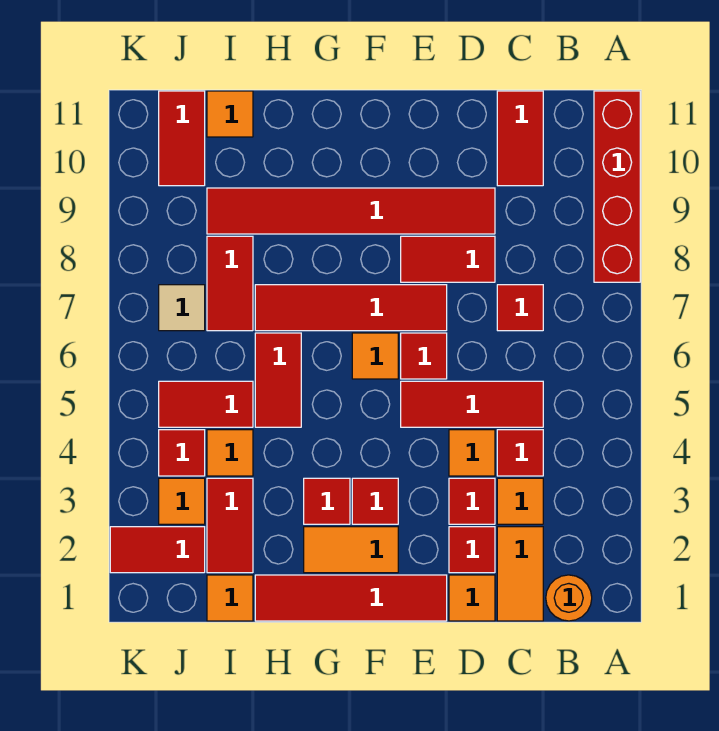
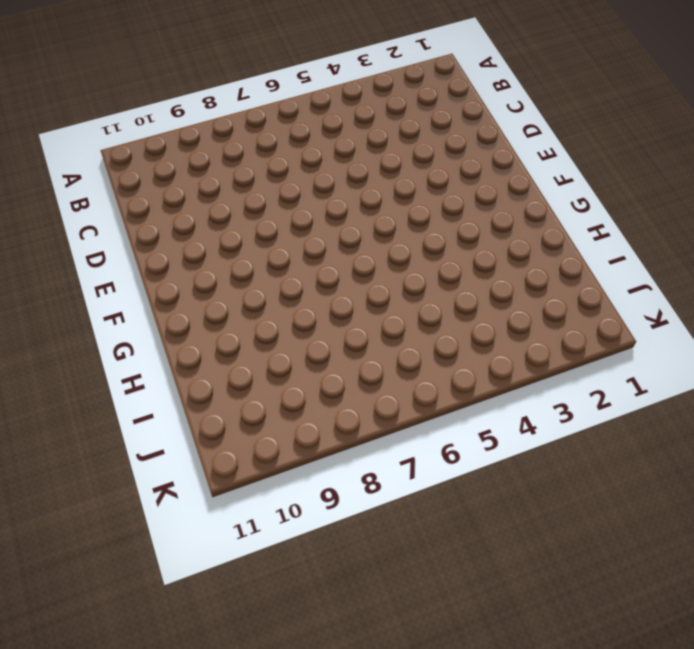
none -> red brick A8:A11 level 1
none -> orange round brick B1 level 1
none -> orange tile C1:C2 level 1
none -> orange tile C3 level 1

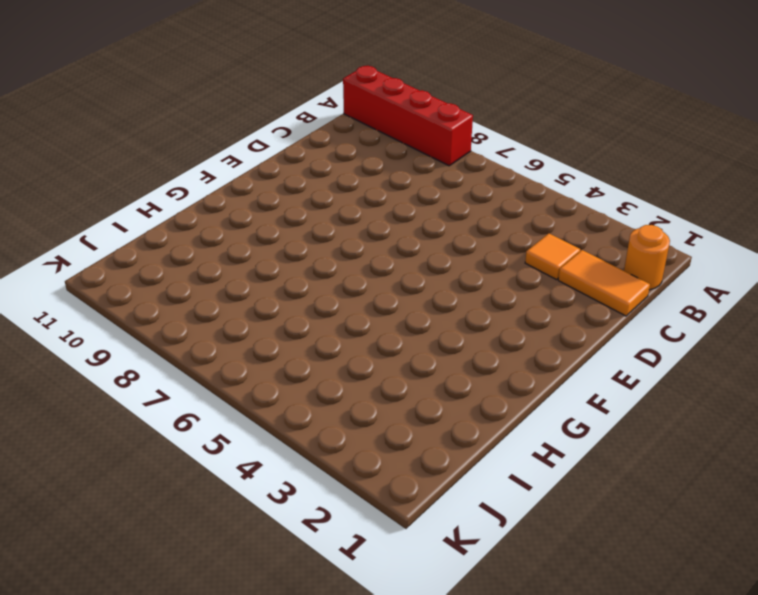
none -> red tile C4 level 1
none -> red tile C5:E5 level 1
none -> red tile C7 level 1
none -> red tile C10:C11 level 1

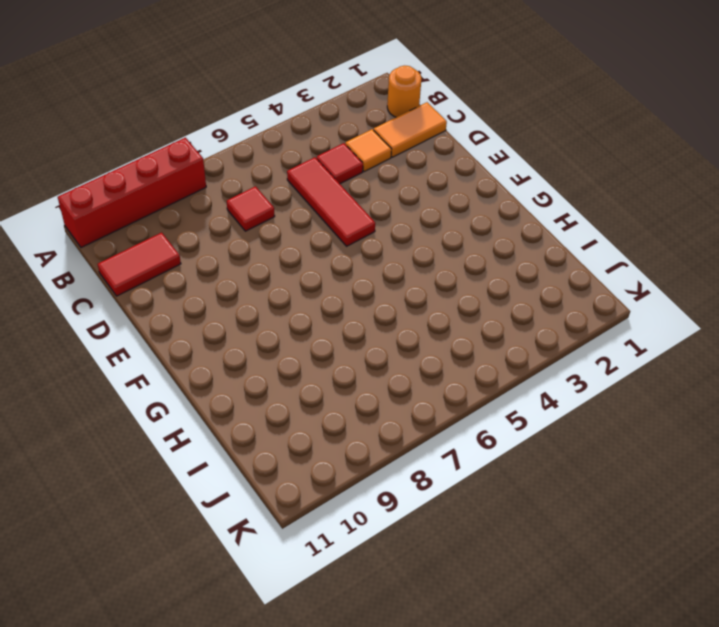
none -> orange tile D1 level 1
none -> red tile D2 level 1
none -> red tile D3 level 1
none -> orange tile D4 level 1

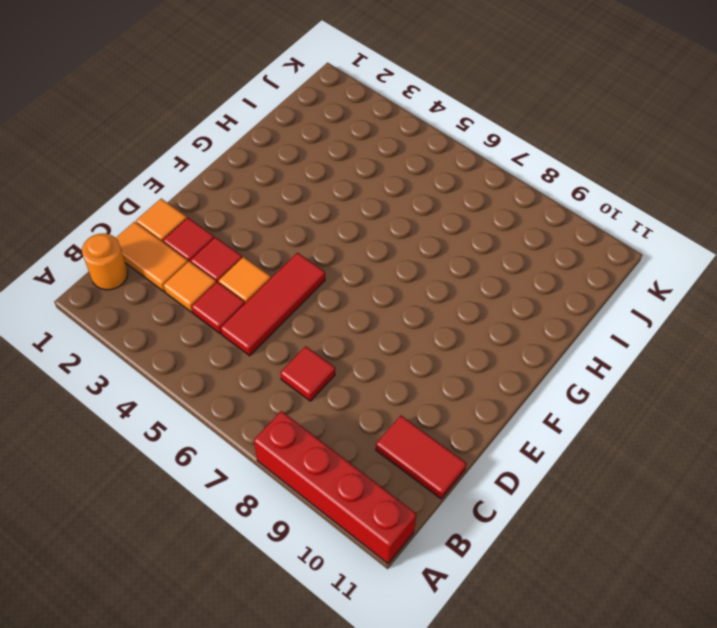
none -> red tile D8:E8 level 1
none -> red tile D9:I9 level 1
none -> red tile E1:H1 level 1
none -> red tile E6 level 1

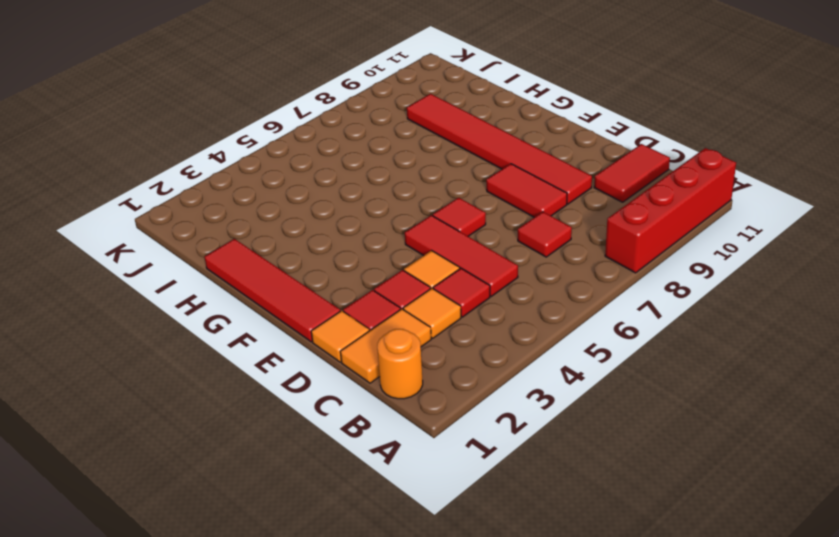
none -> red tile E7:H7 level 1
none -> orange tile F2:G2 level 1
none -> red tile F3 level 1
none -> orange tile F6 level 1

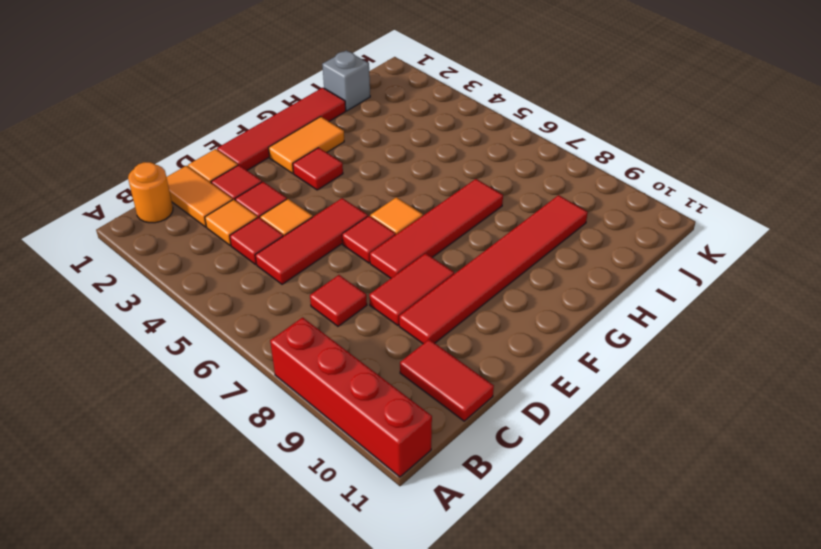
grey brick I1 level 1 -> orange tile I1 level 1
none -> red tile G3 level 1
none -> red tile H5:H6 level 1
none -> red tile I2:I3 level 1
none -> orange tile I4 level 1

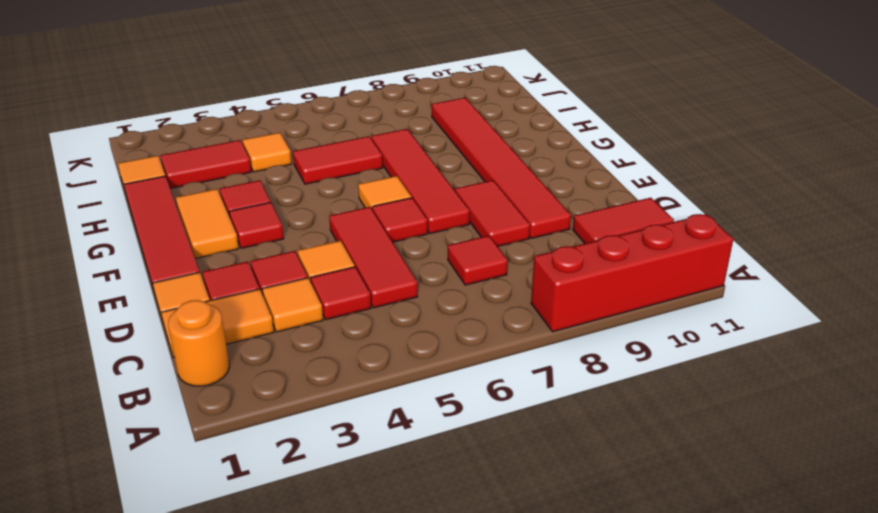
none -> red tile I5:J5 level 1
none -> red tile I7:I8 level 1
none -> orange tile I11 level 1
none -> red tile J2:K2 level 1

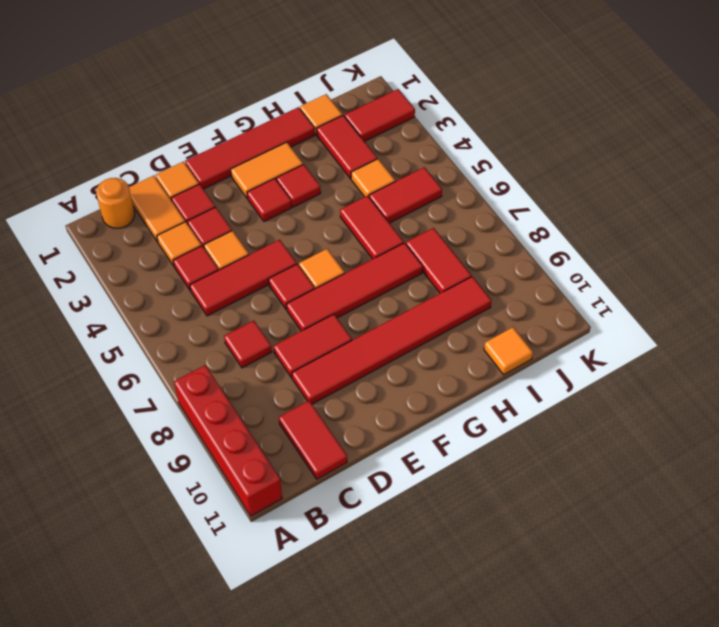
none -> orange tile J3 level 1
none -> red tile J4 level 1
none -> tan tile J7 level 1
none -> red tile J10:J11 level 1

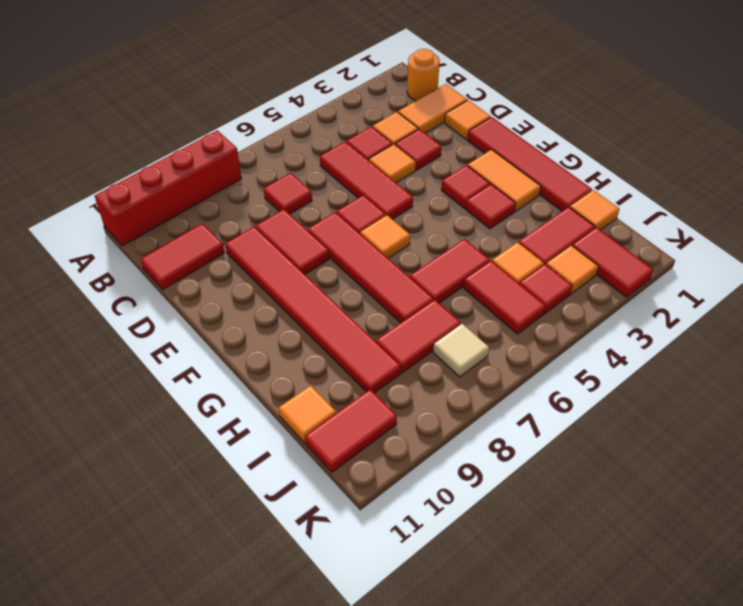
none -> red tile D2 level 1

